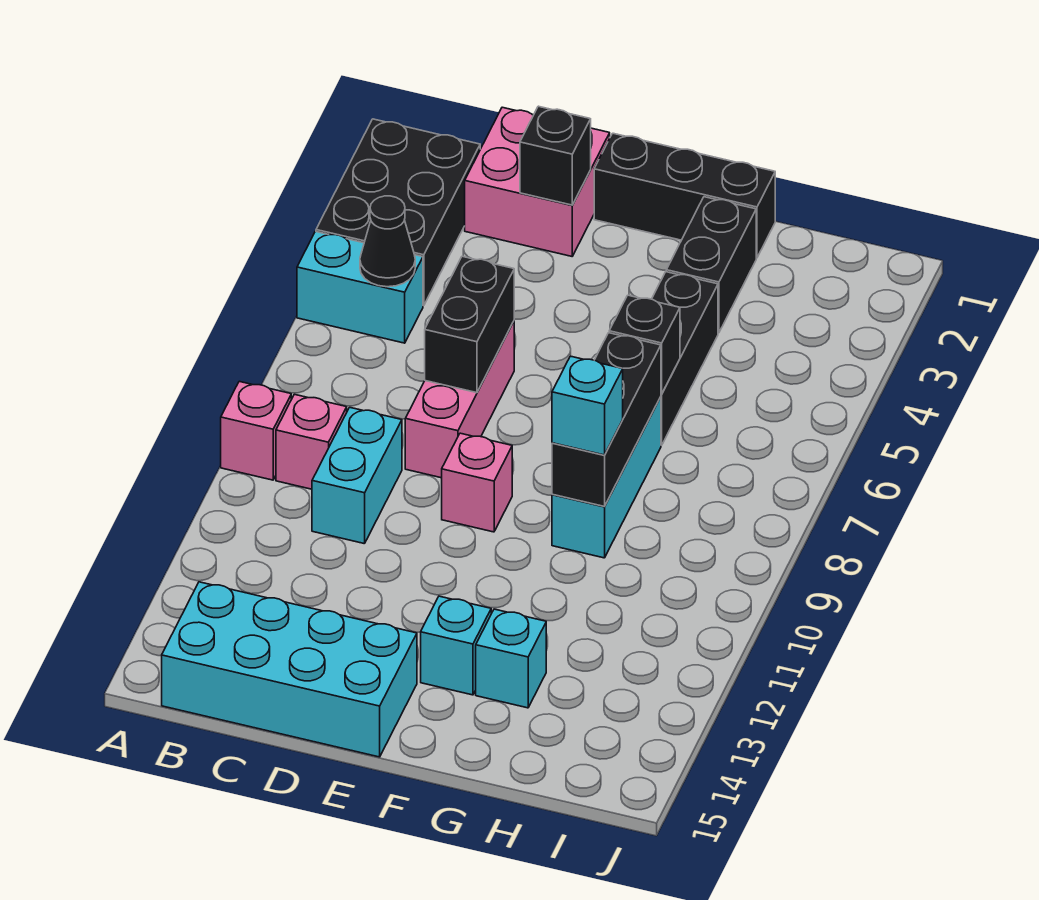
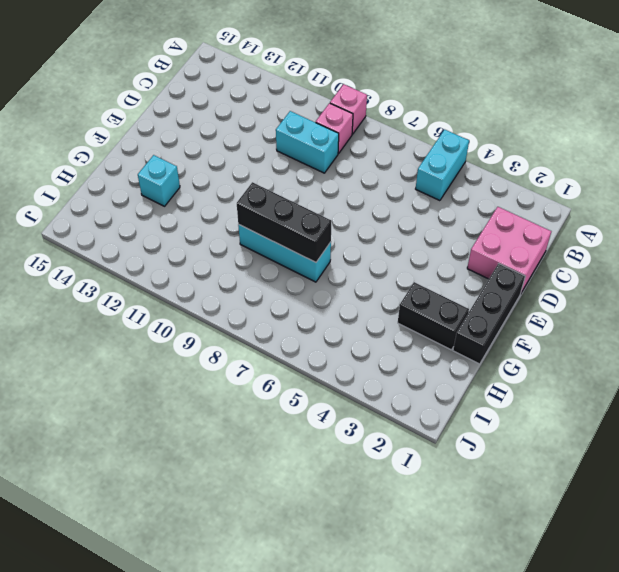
none -> black brick A2:B4 level 1
none -> cyan brick B14:E15 level 1
none -> pink brick D6:D8 level 1

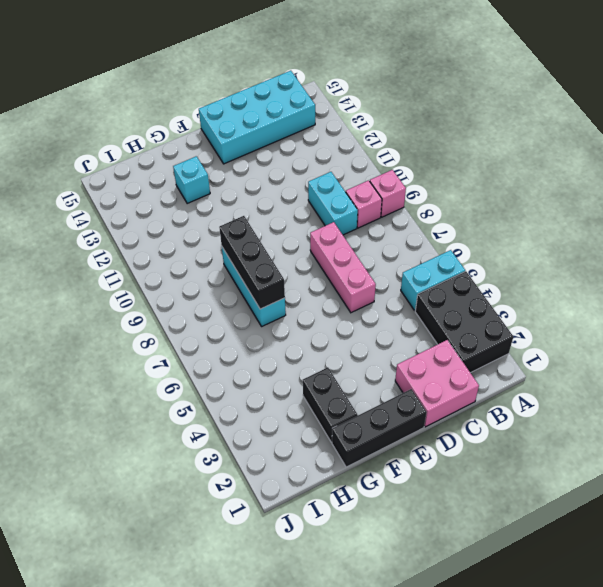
none -> pink brick E9 level 1
none -> cyan brick F13 level 1
none -> black brick G4:G6 level 1

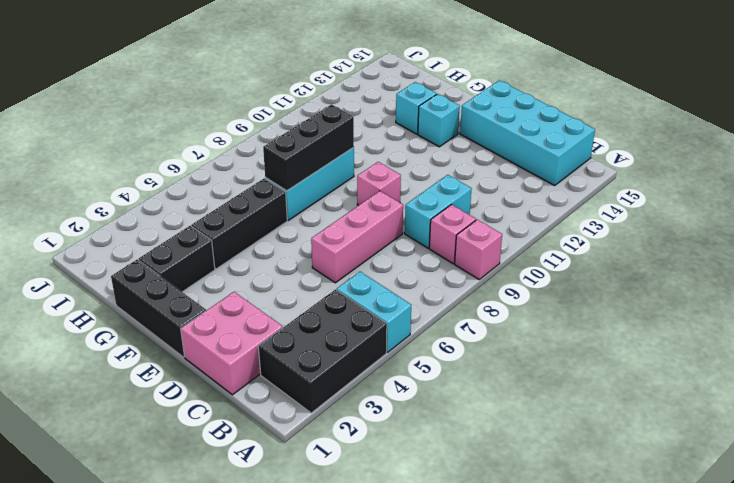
none -> black cone B5 level 2
none -> black brick D2 level 2
none -> black brick D6:D7 level 2

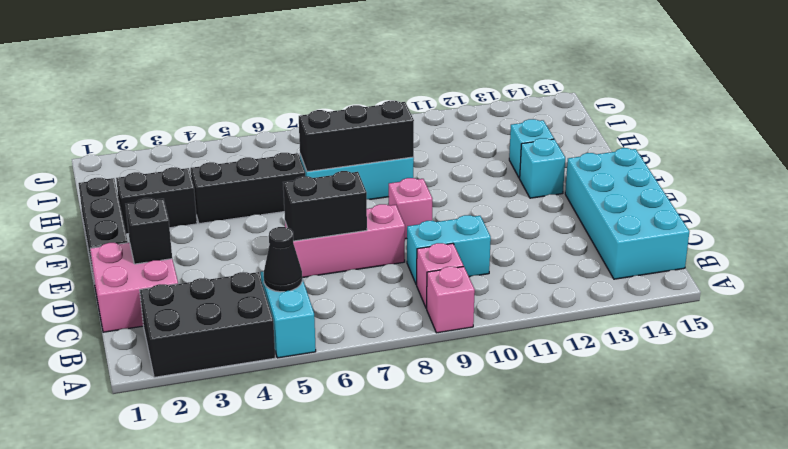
none -> black brick G6 level 2
none -> cyan brick G9 level 3

